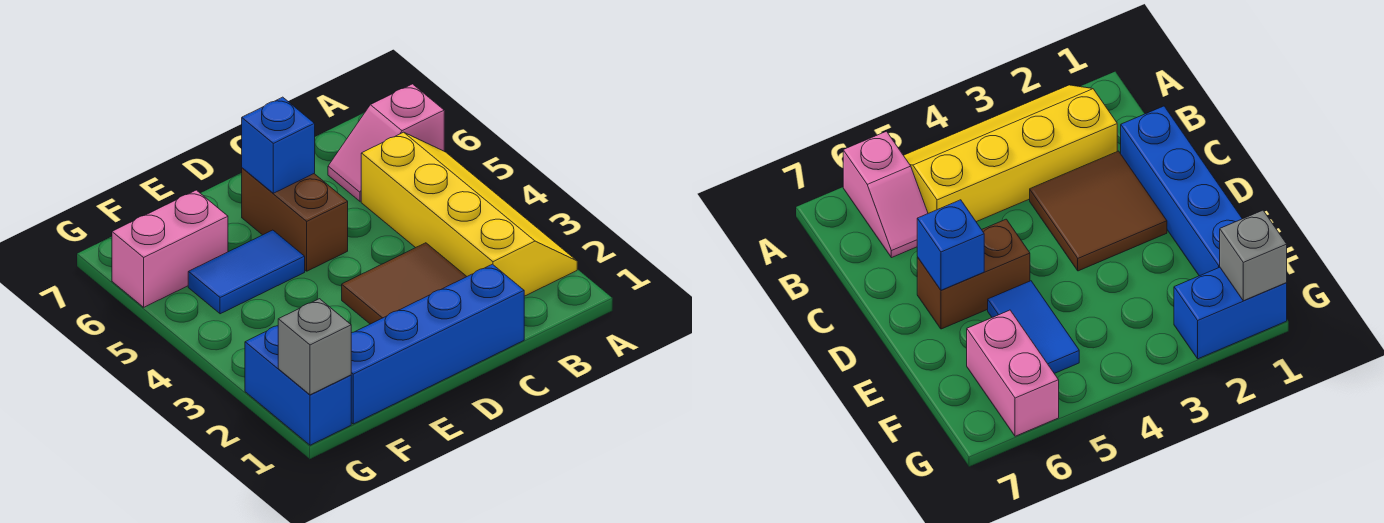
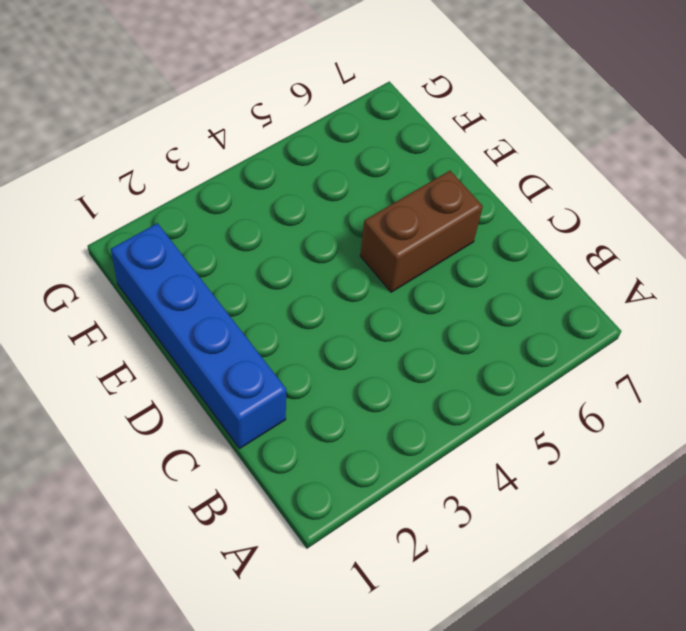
none -> yellow slope A2:B5 level 1 top B
none -> pink slope A6:B6 level 1 top A

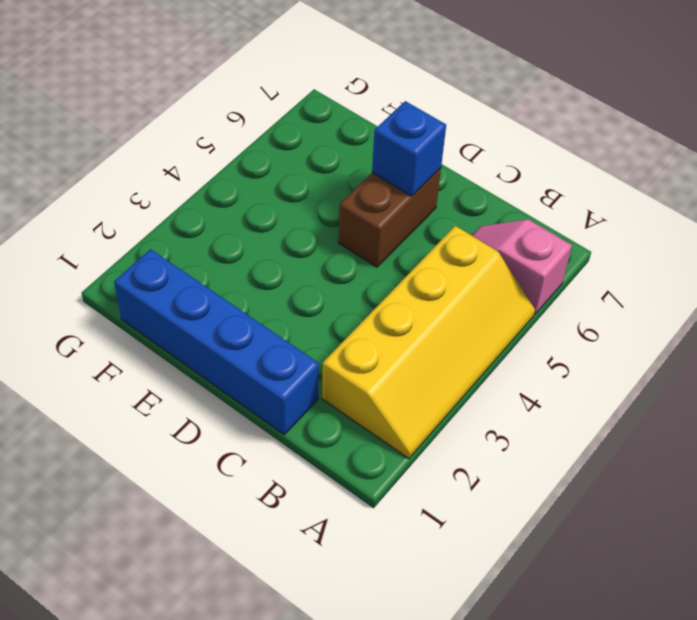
none -> brown tile C2:D3 level 1
none -> blue tile E5:F5 level 1

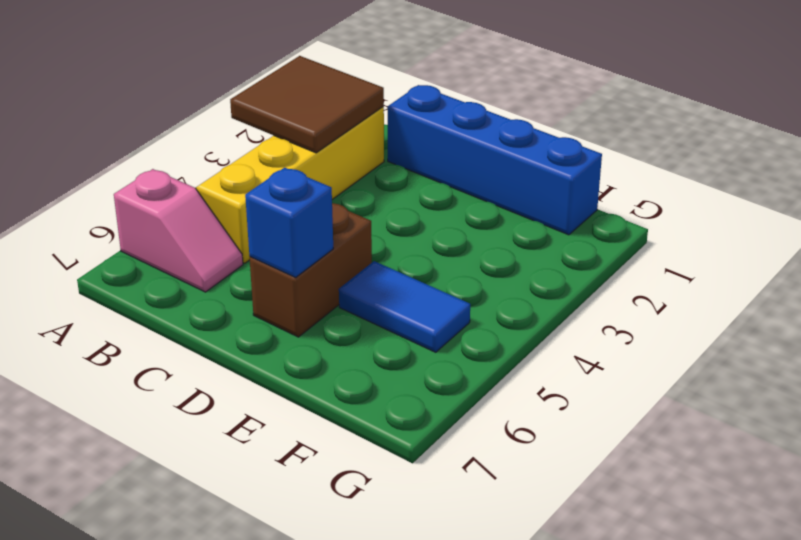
brown tile A2:B3 level 2 -> brown tile C2:D3 level 1
none -> pink brick F6:G6 level 1
none -> blue brick G1:G2 level 1

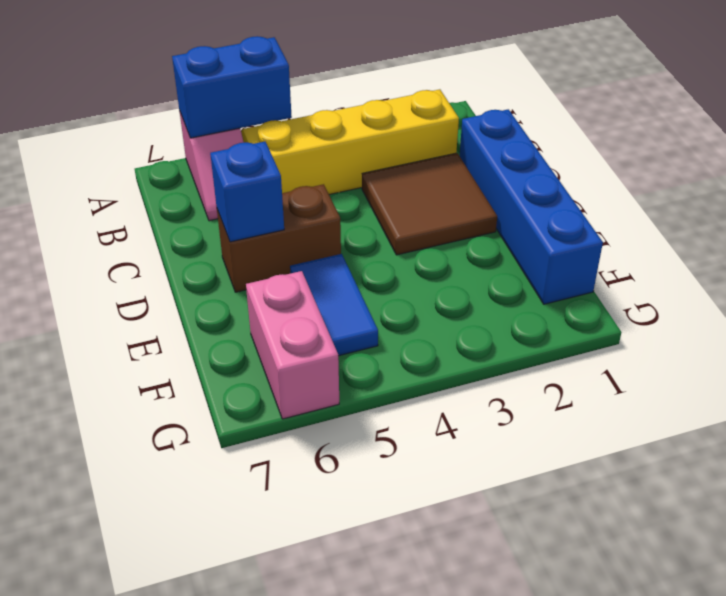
blue brick A5:A6 level 2 -> blue brick G1:G2 level 1
none -> grey brick G1 level 2

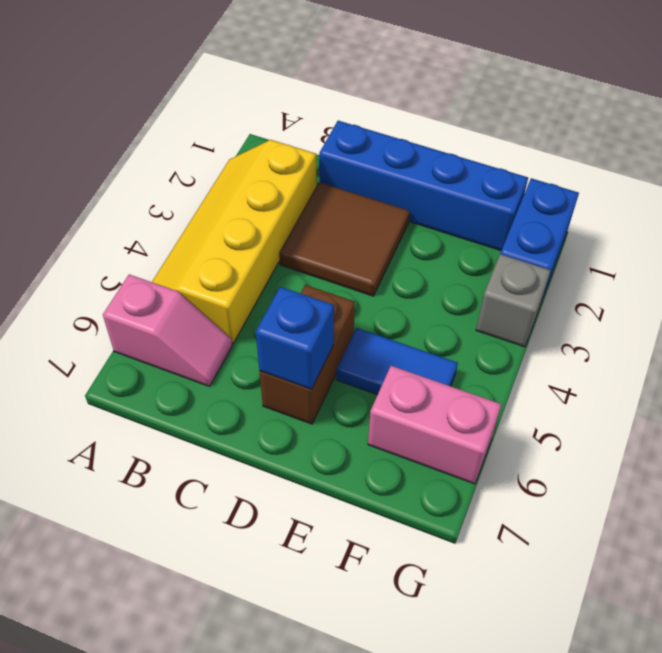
grey brick G3 level 1 -> grey brick G1 level 2

